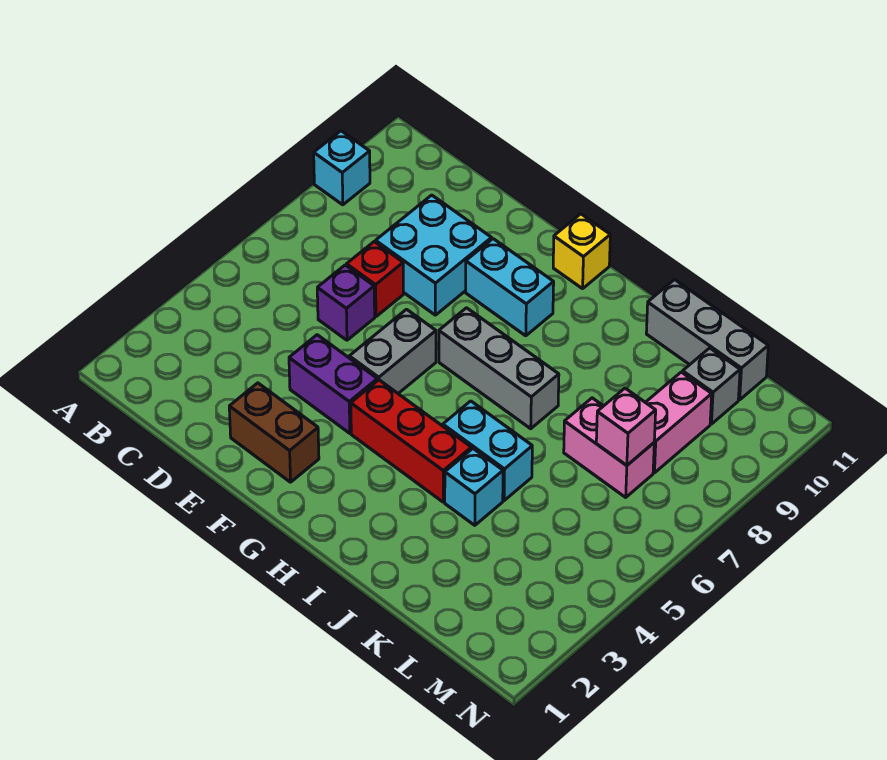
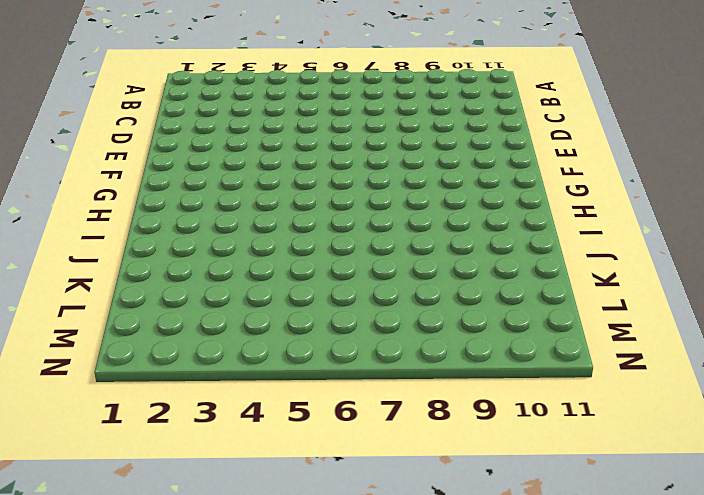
none -> cyan brick A9 level 1
none -> purple brick D6 level 1
none -> red brick D7 level 1

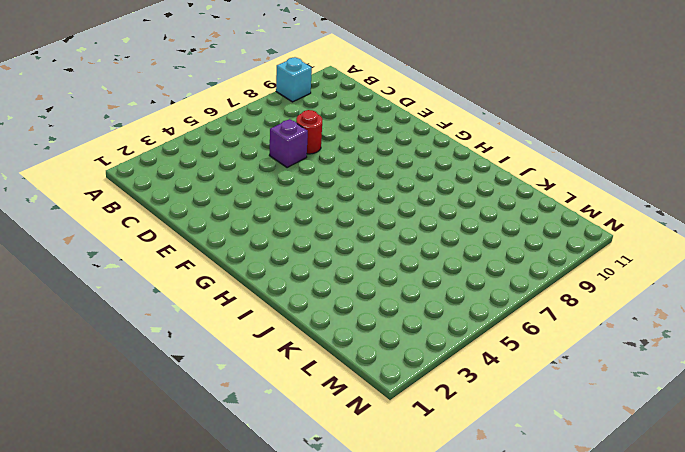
red round brick D7 level 1 -> red brick D7 level 1
none -> cyan brick D8:E9 level 1
none -> brown brick E2:F2 level 1
none -> purple brick E4:F4 level 1

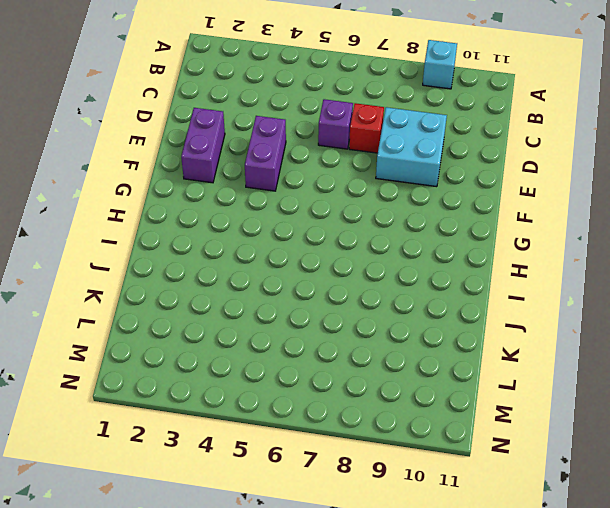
purple brick E2:F2 level 1 -> brown brick E2:F2 level 1
none -> grey brick F5:F6 level 1
none -> cyan brick F9:G9 level 1
none -> red brick G4:I4 level 1

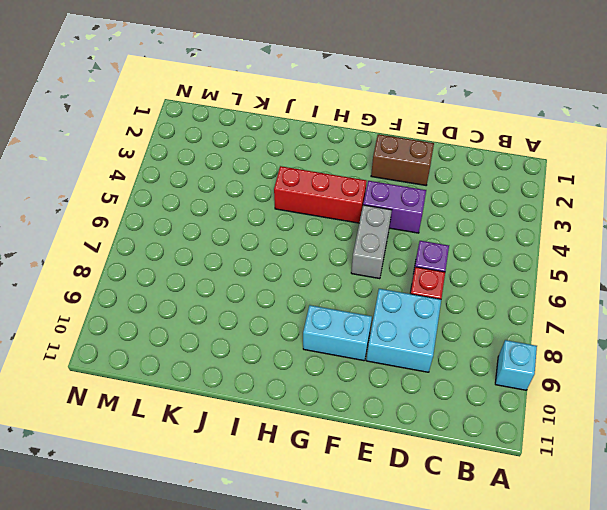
none -> grey brick G7:I7 level 1
none -> yellow brick G11 level 1
none -> cyan brick I5:J5 level 1

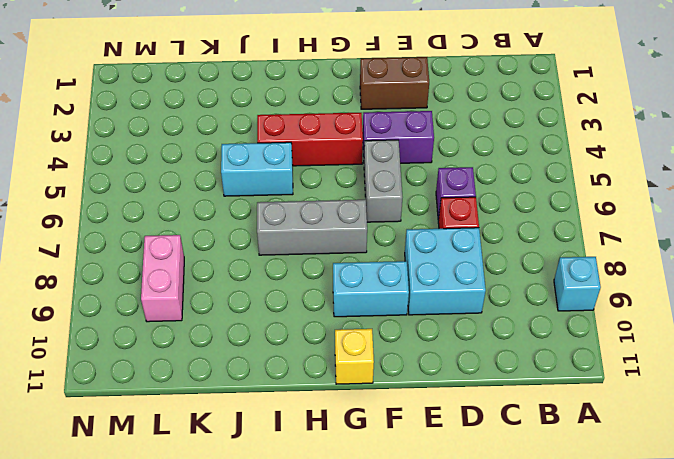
none -> cyan brick J4 level 1
none -> grey brick J11:L11 level 1
none -> pink brick K7:L7 level 1

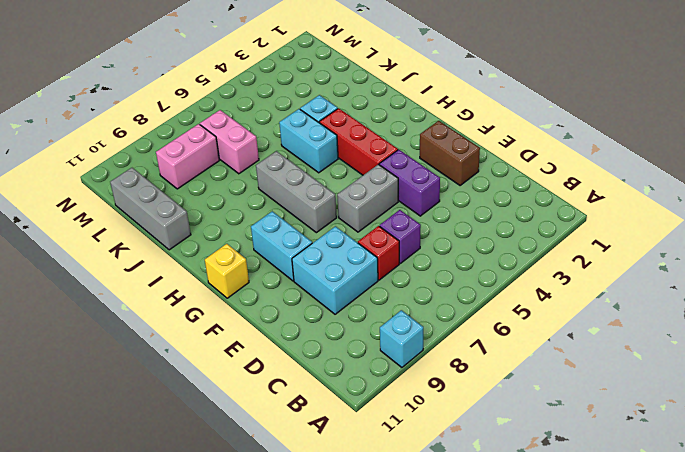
none -> grey brick L10 level 1
none -> pink brick L7 level 2

